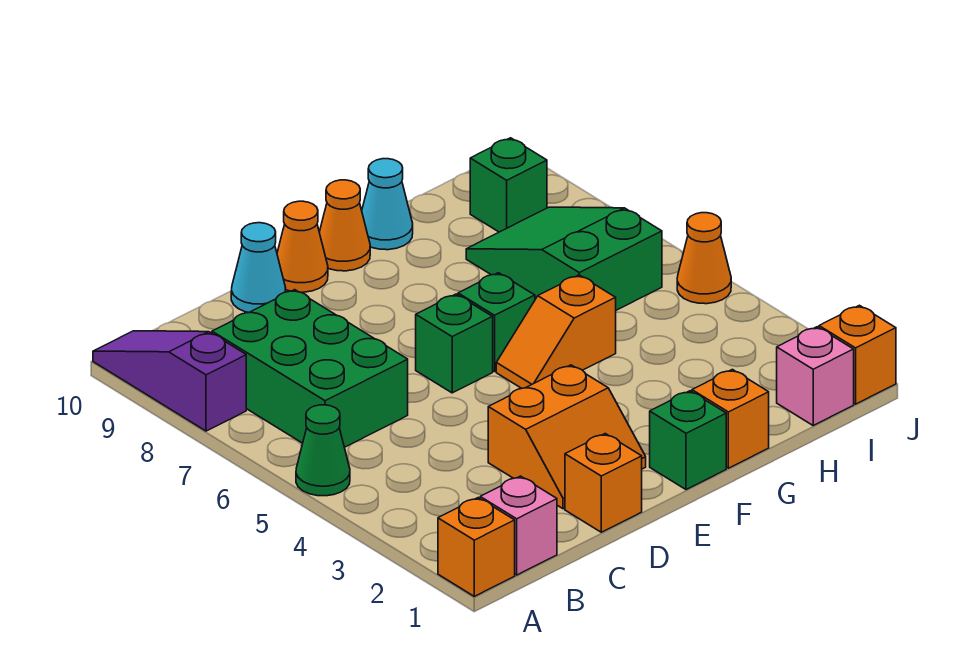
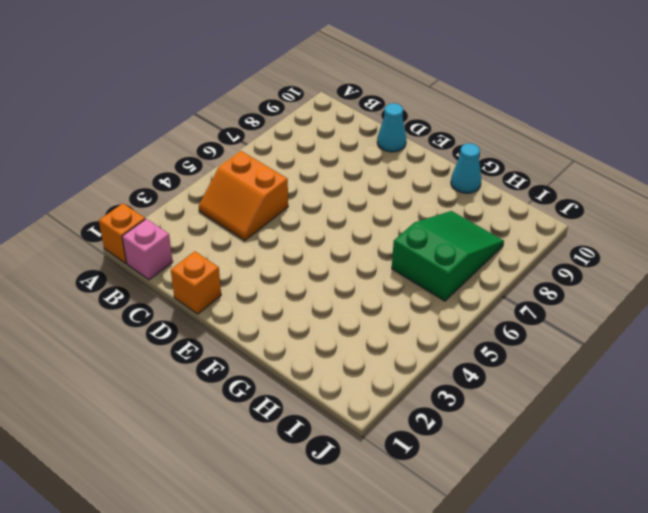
orange slope B4:C5 level 1 top 5 -> orange slope D2:E3 level 1 top 3
none -> green cone A5 level 1
none -> purple slope A8:A10 level 1 top 8
none -> green brick B6:C8 level 1

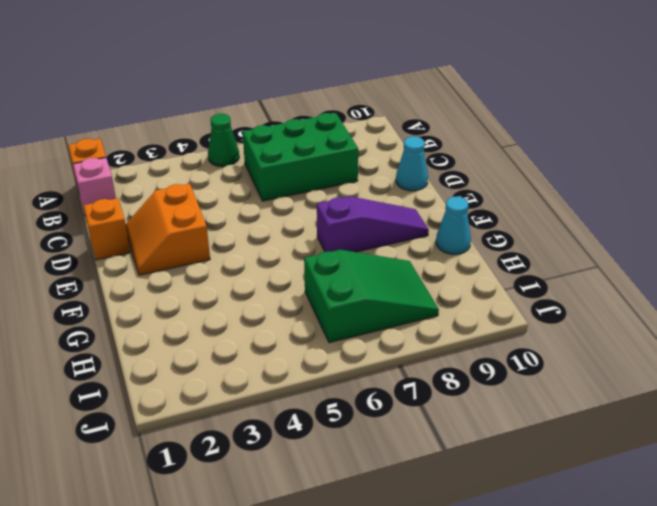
purple slope F7:F9 level 1 top 7 -> purple slope A8:A10 level 1 top 8
none -> green brick E6 level 1
none -> orange cone E10 level 1
none -> green brick F1 level 1

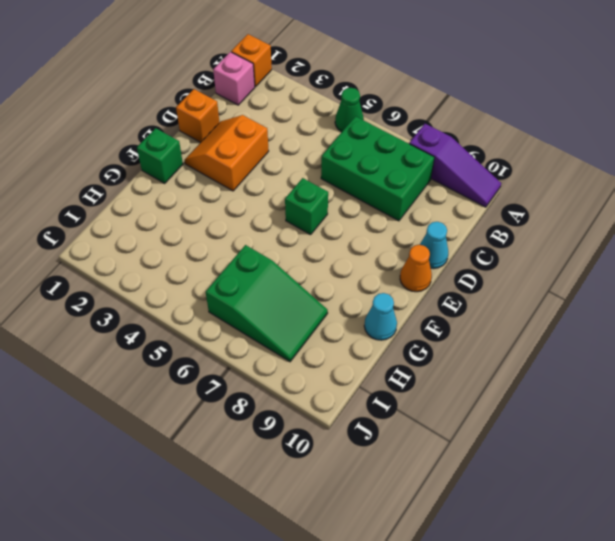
none -> orange slope F5:G5 level 1 top G
none -> green brick F6 level 1
none -> orange cone F10 level 1

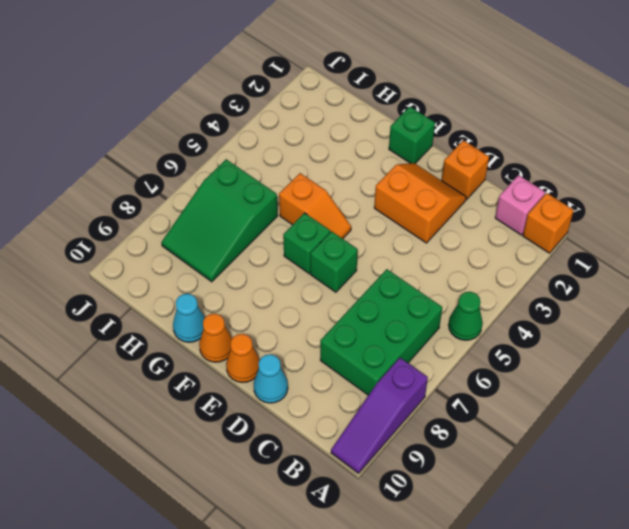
none -> orange brick G1 level 1
none -> pink brick I1 level 1
none -> green brick I9 level 1

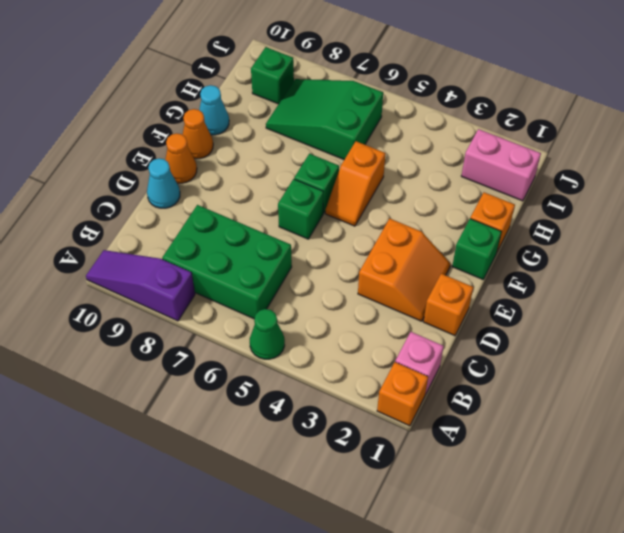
pink brick I1:I2 level 1 -> pink brick I1 level 1
none -> orange brick J1 level 1
none -> orange cone J5 level 1

